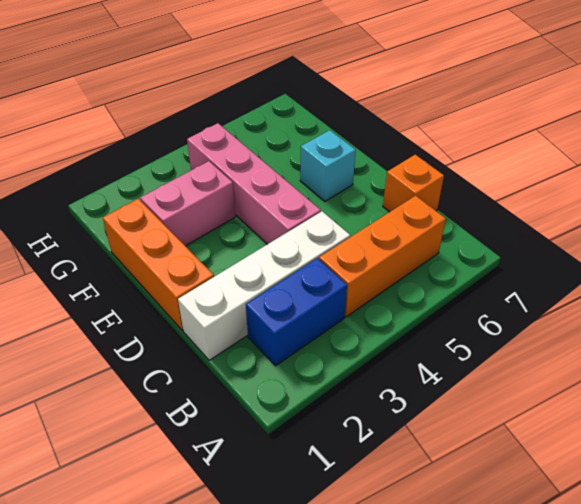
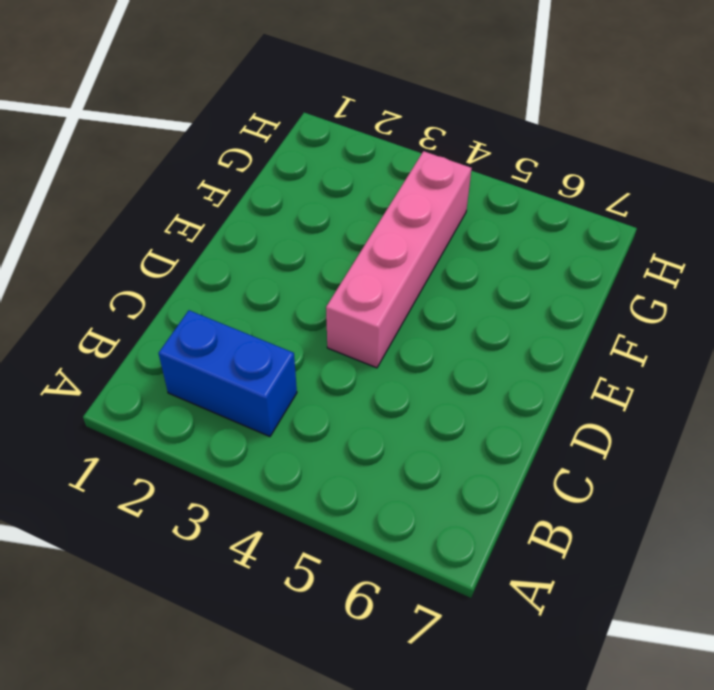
none -> orange brick B4:B6 level 1
none -> white brick C1:C4 level 1

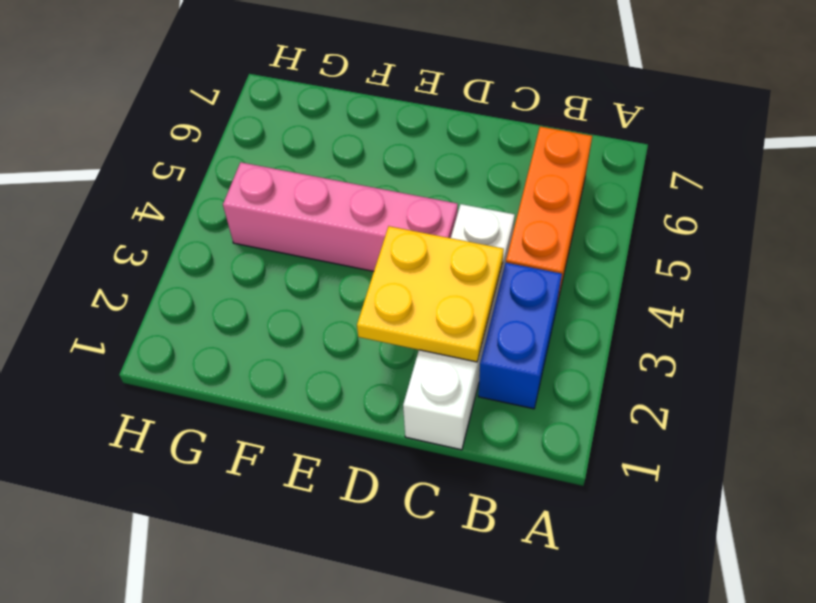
yellow plate C2:D3 level 2 -> none
none -> orange brick C7 level 1
none -> orange brick D1:F1 level 1

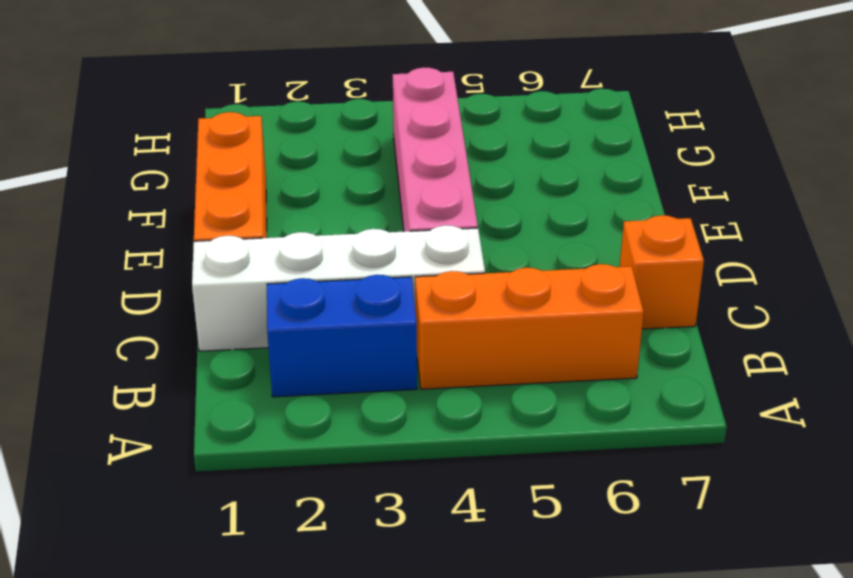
none -> cyan brick E6 level 1
none -> pink brick F2:F3 level 1

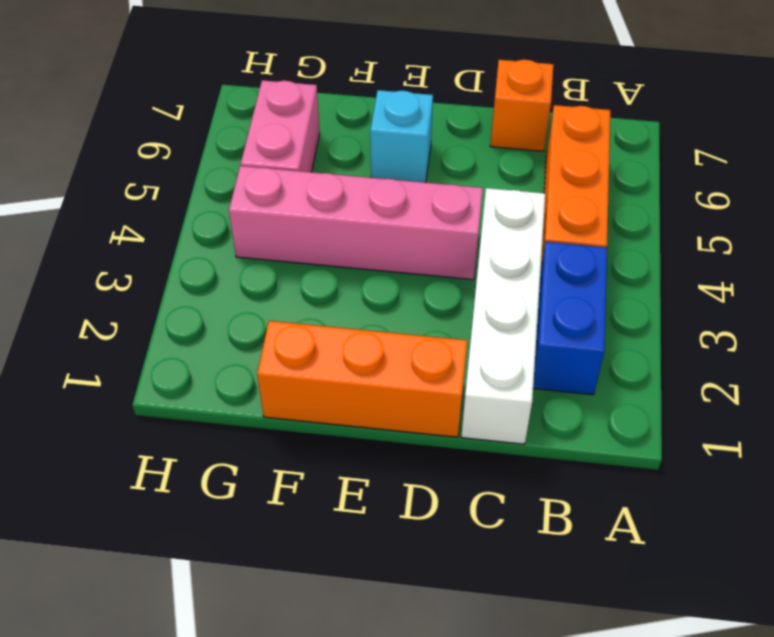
pink brick G5:G6 level 1 -> pink brick F2:F3 level 1

